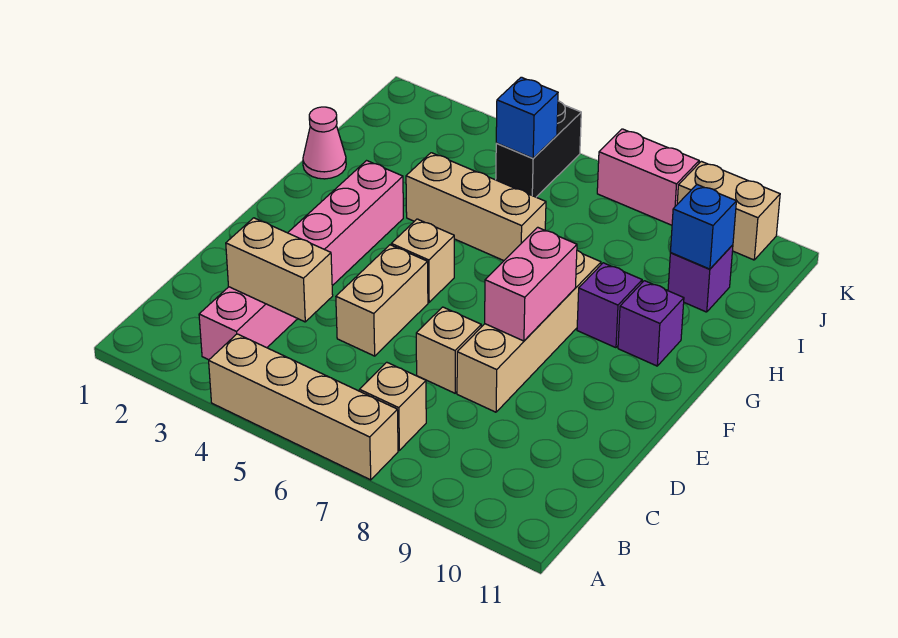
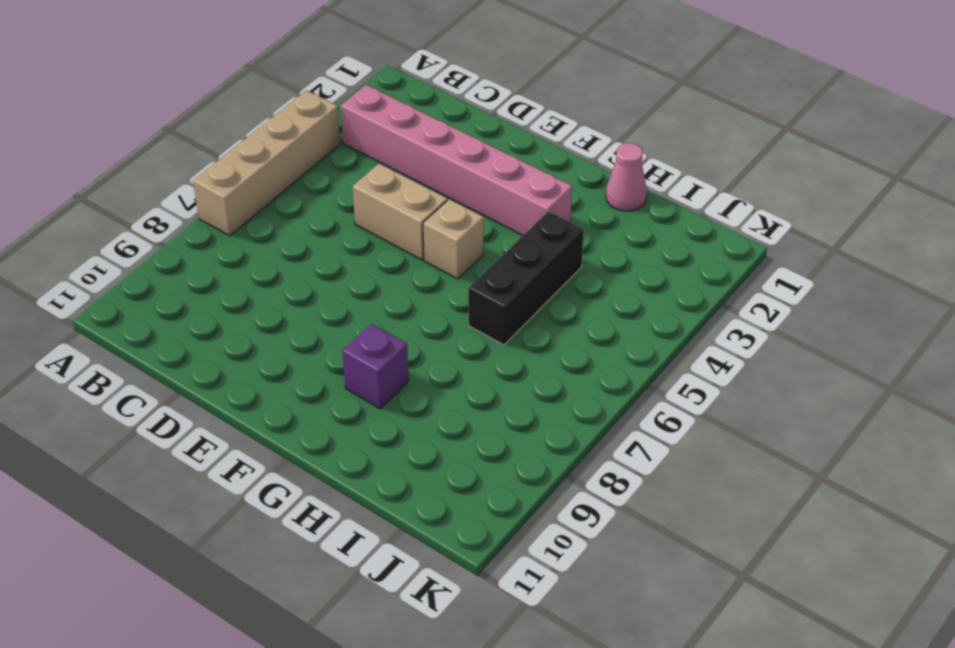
black brick H4:H6 level 1 -> tan brick H4:H6 level 1
none -> tan brick B7 level 1
none -> tan brick D7 level 1
none -> tan brick D8:G8 level 1

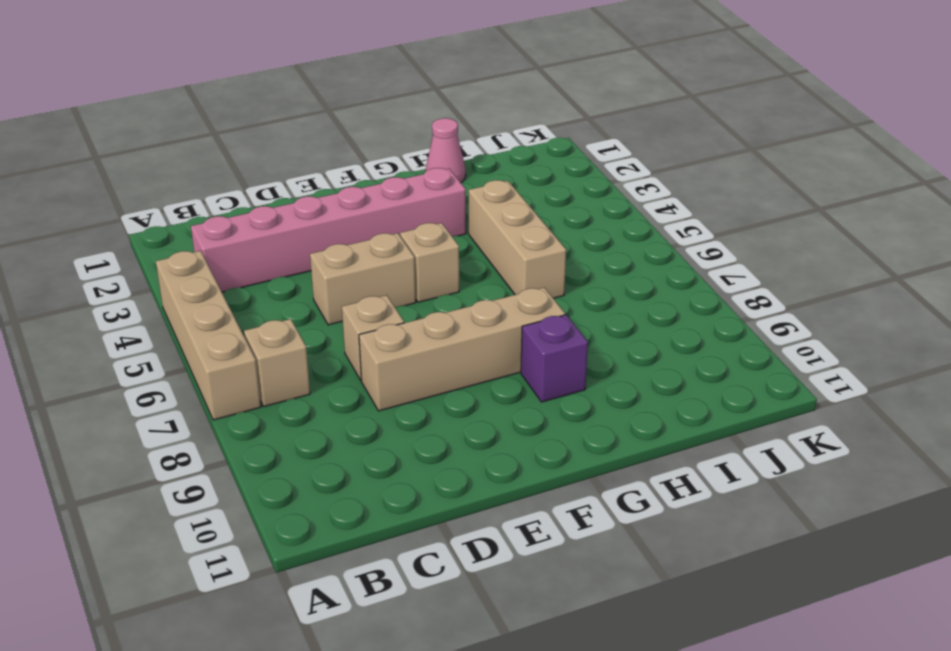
none -> purple brick G10 level 1
none -> purple brick I10 level 1
none -> black brick J5:K5 level 1

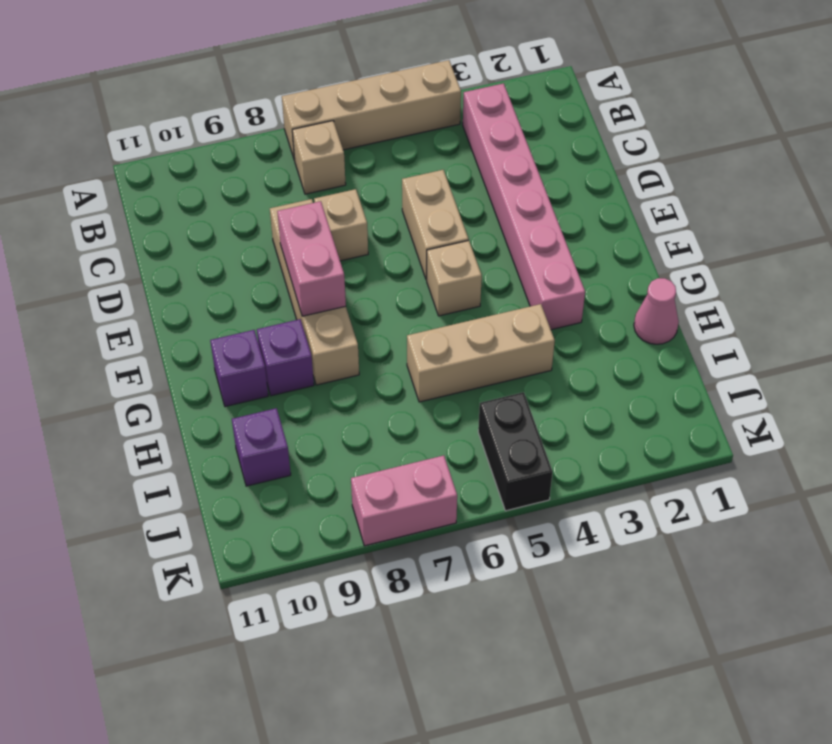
none -> tan brick K9:K10 level 1
none -> tan brick C3:C4 level 2
none -> blue brick I10 level 2

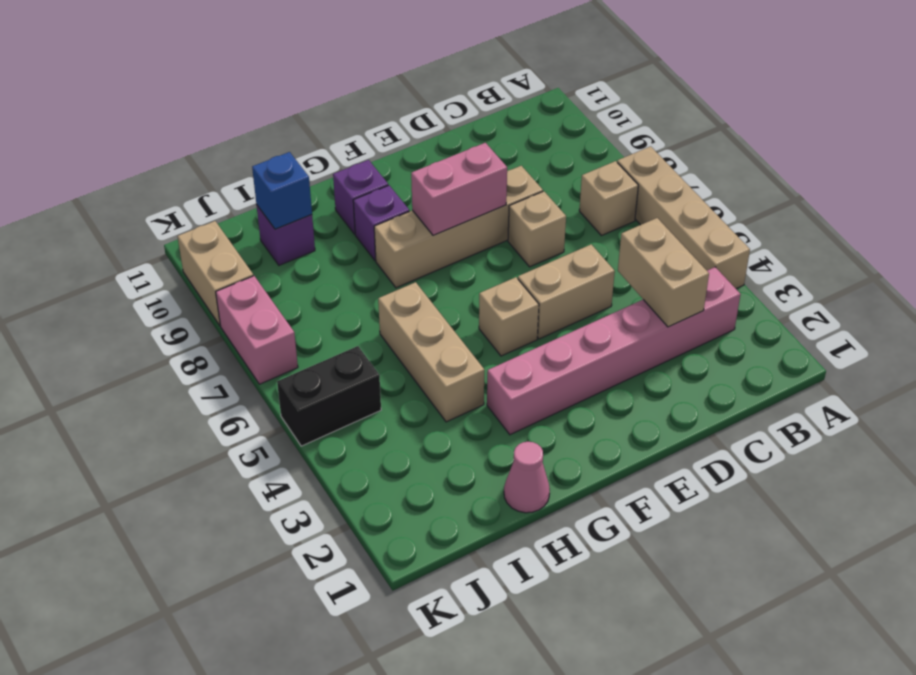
none -> blue brick J5 level 2

